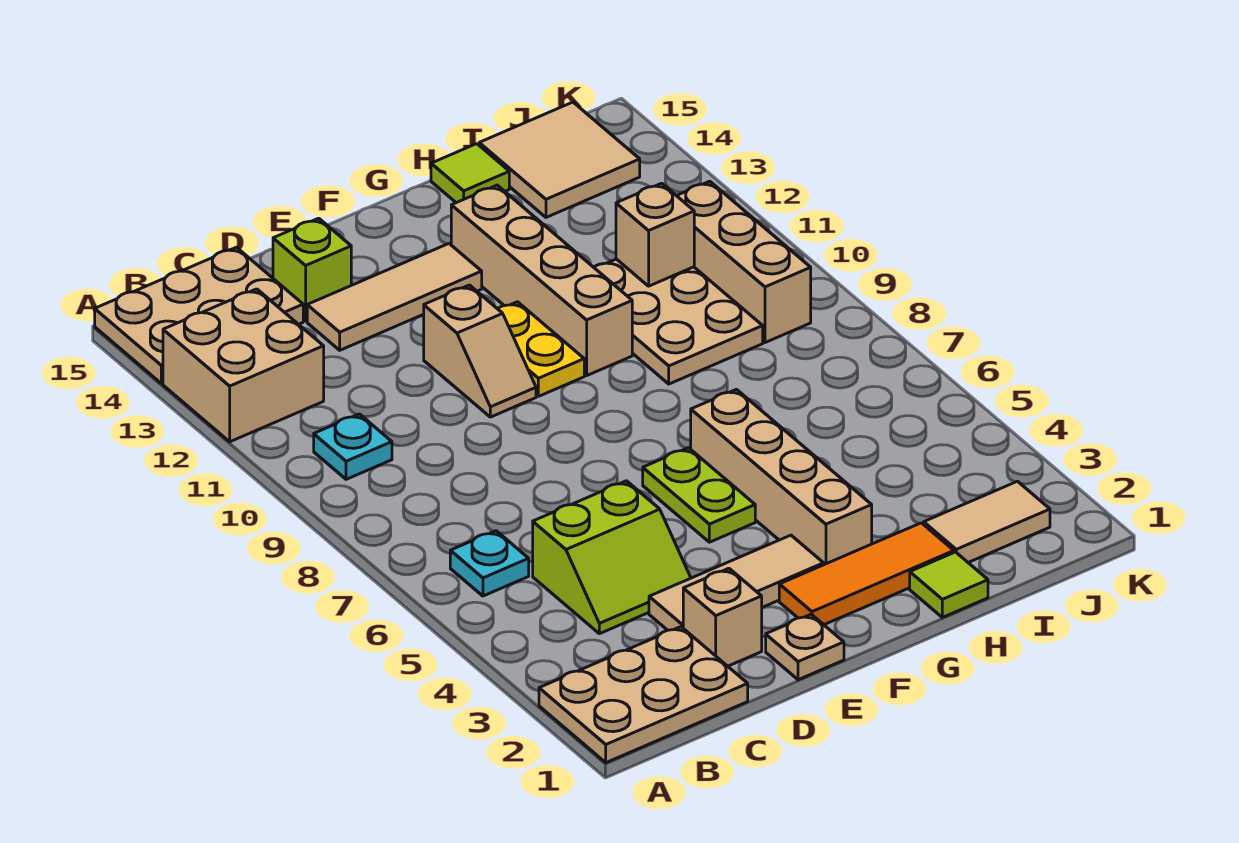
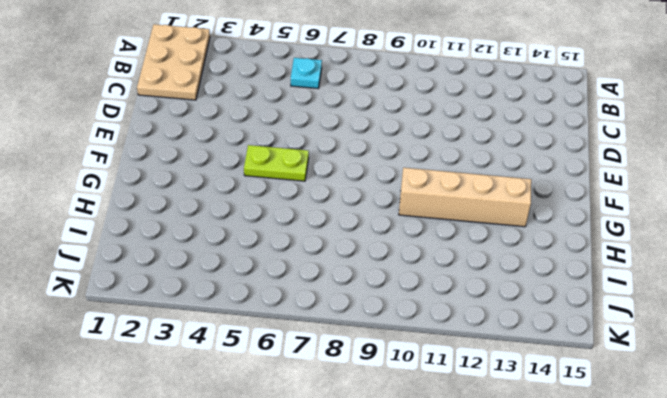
none -> tan brick A12:B13 level 1
none -> tan plate A14:C15 level 1
none -> cyan plate B10 level 1

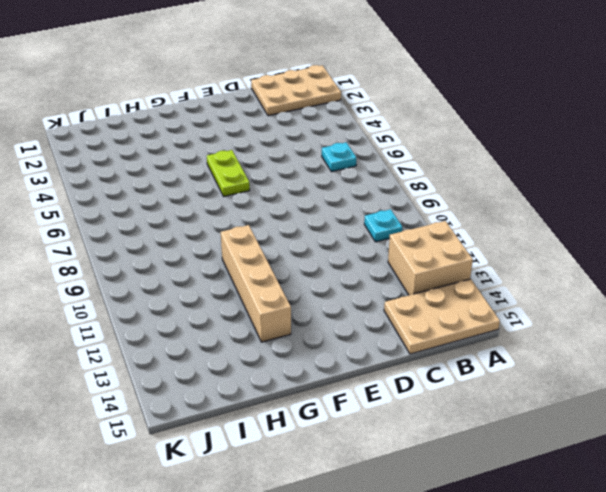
none -> lime slope C4:D5 level 1 top 5
none -> tan brick D2 level 1
none -> tan tile D3:F3 level 1

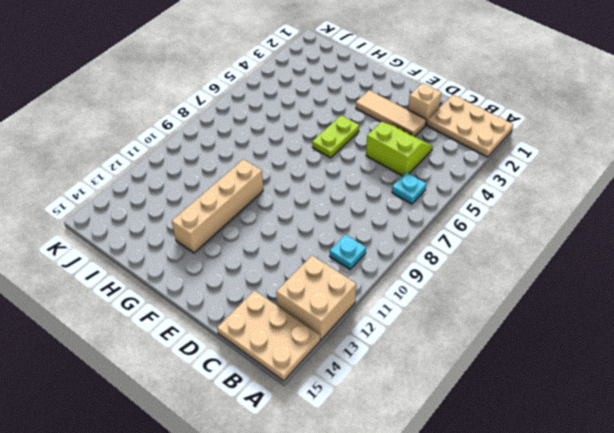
none -> tan tile D13:F13 level 1
none -> lime brick D14 level 1
none -> tan plate E1 level 1

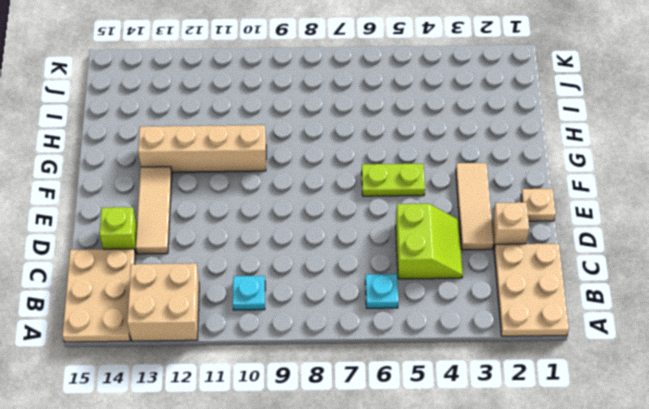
none -> tan slope E10:E11 level 1 top 11
none -> orange tile F2:H2 level 1
none -> yellow plate F10:F11 level 1

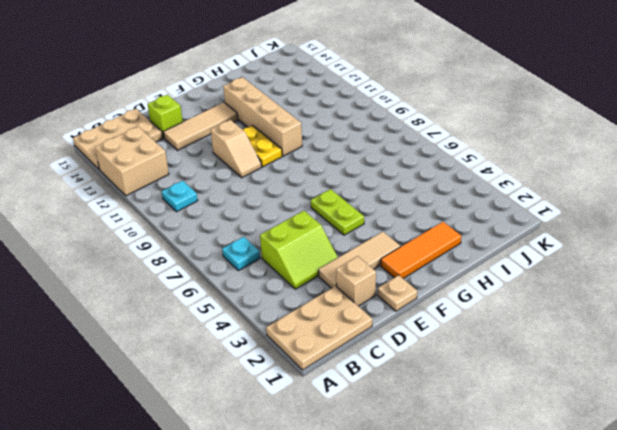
none -> tan brick G3:G6 level 1
none -> lime tile H1 level 1
none -> tan plate H9:I11 level 1

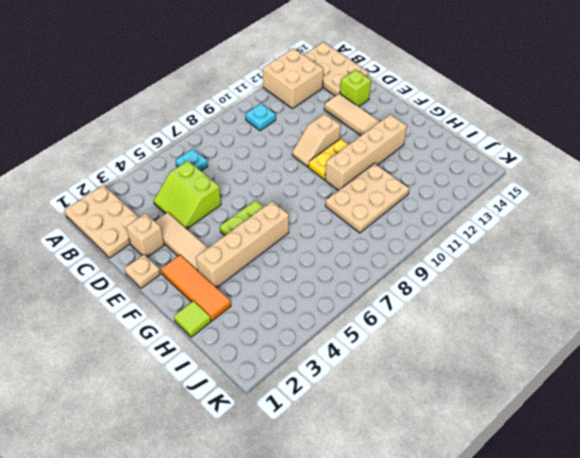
none -> lime tile H15 level 1
none -> tan tile I2:J2 level 1
none -> tan tile I14:J15 level 1

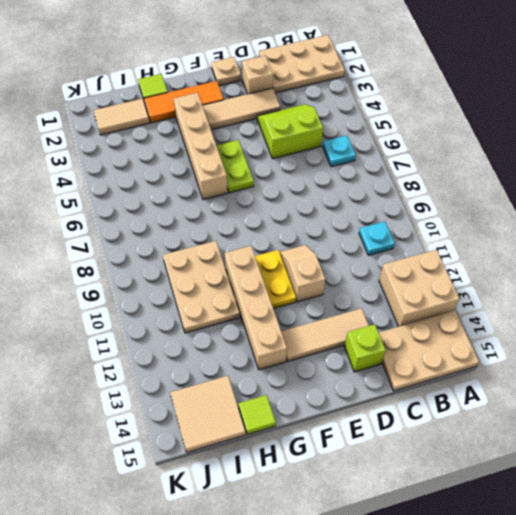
none -> tan brick J9:J11 level 1
none -> tan brick I11 level 2

